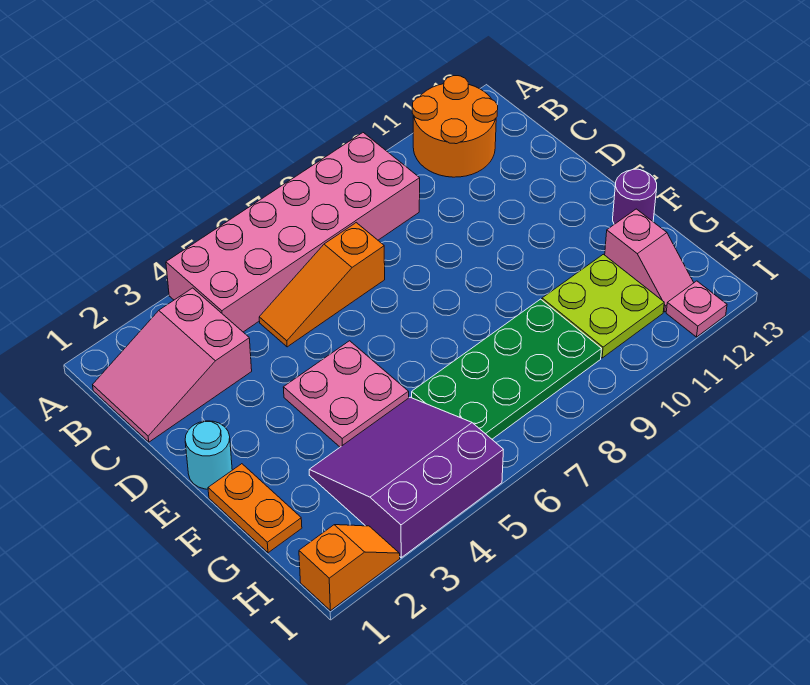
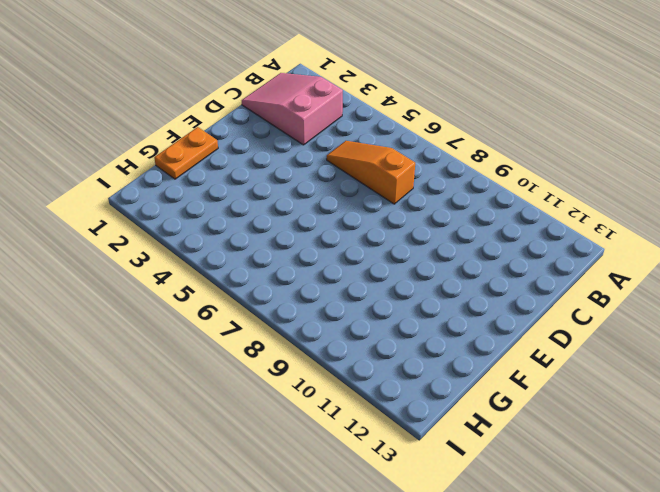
none -> pink brick A4:B9 level 1
none -> orange round brick A11:B12 level 1
none -> cyan round brick E1 level 1

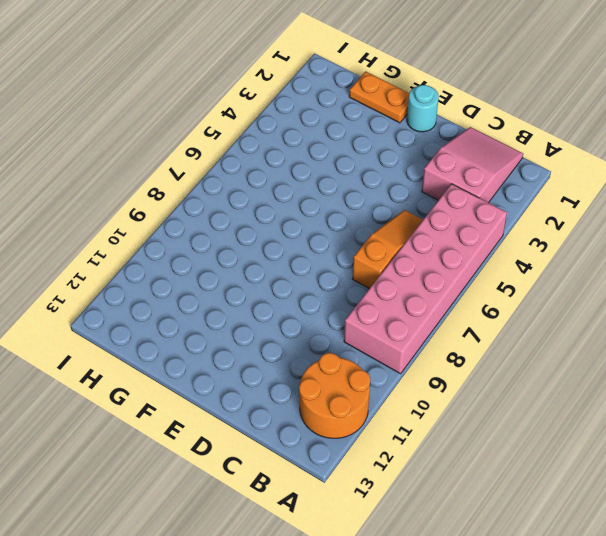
none -> pink plate E4:F5 level 1
none -> purple round brick F13 level 1
none -> purple slope G3:I5 level 1 top I

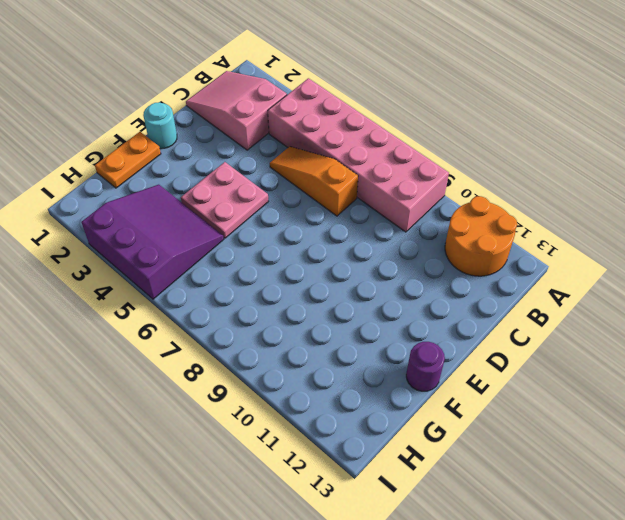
none -> green plate G6:H9 level 1
none -> lime plate G10:H11 level 1
none -> pink slope G12:H12 level 1 top G

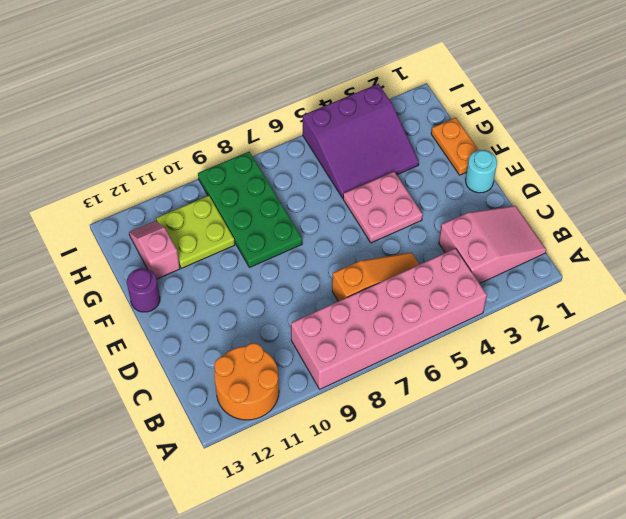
green plate F8:I9 level 1 -> green plate G6:H9 level 1
none -> orange slope I1:I2 level 1 top 1
none -> pink plate I12 level 1

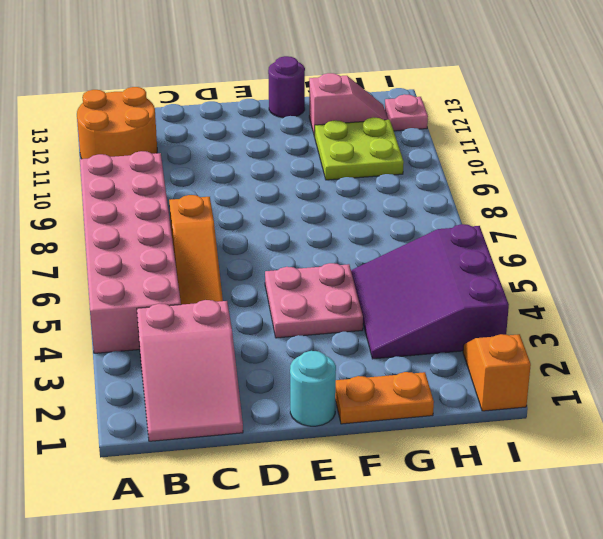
none -> green plate G6:H9 level 1

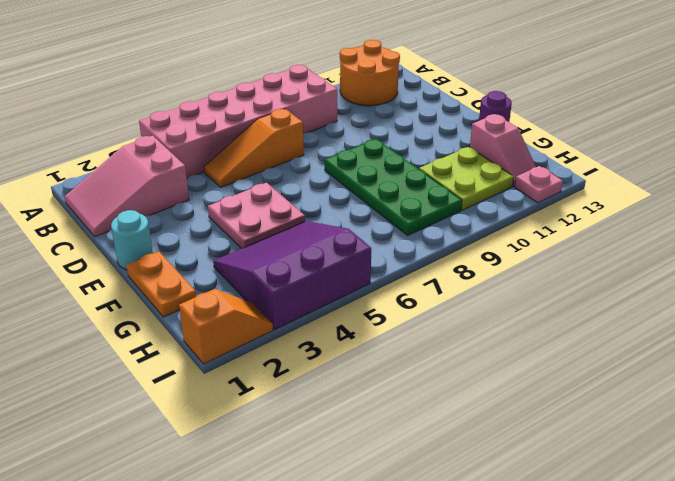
green plate E8:H9 level 1 -> green plate G6:H9 level 1

